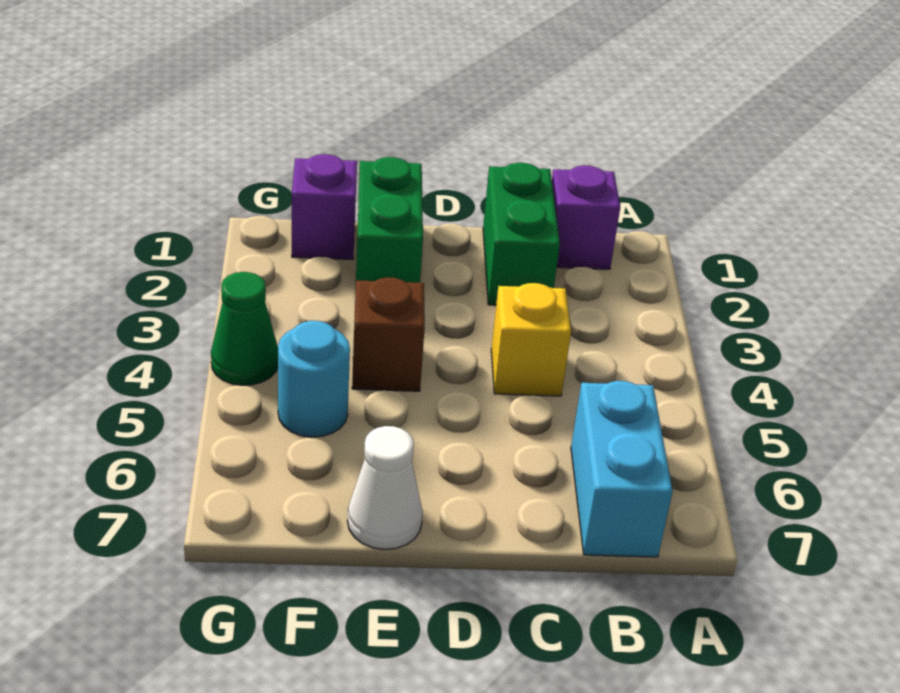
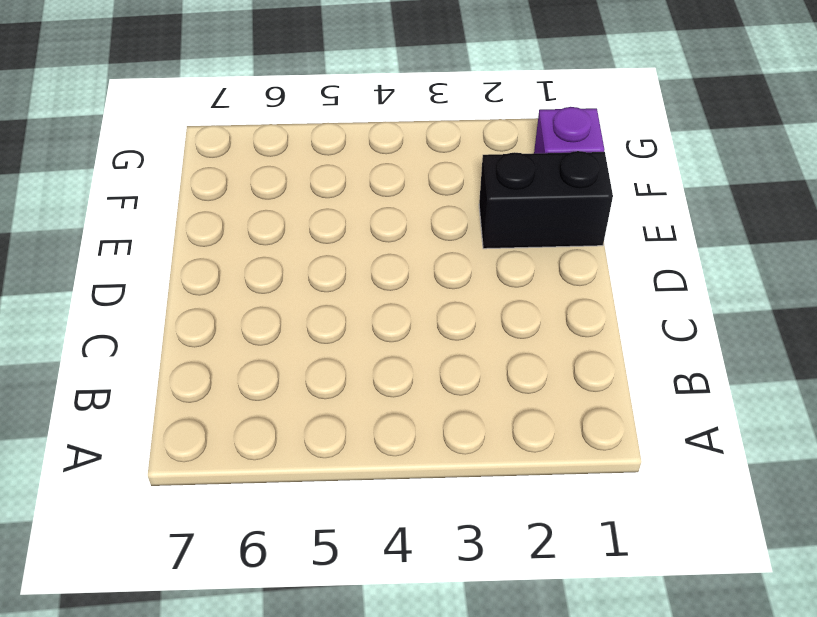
black brick E1:E2 level 1 -> green brick E1:E2 level 1
none -> purple brick B1 level 1
none -> cyan brick B6:B7 level 1

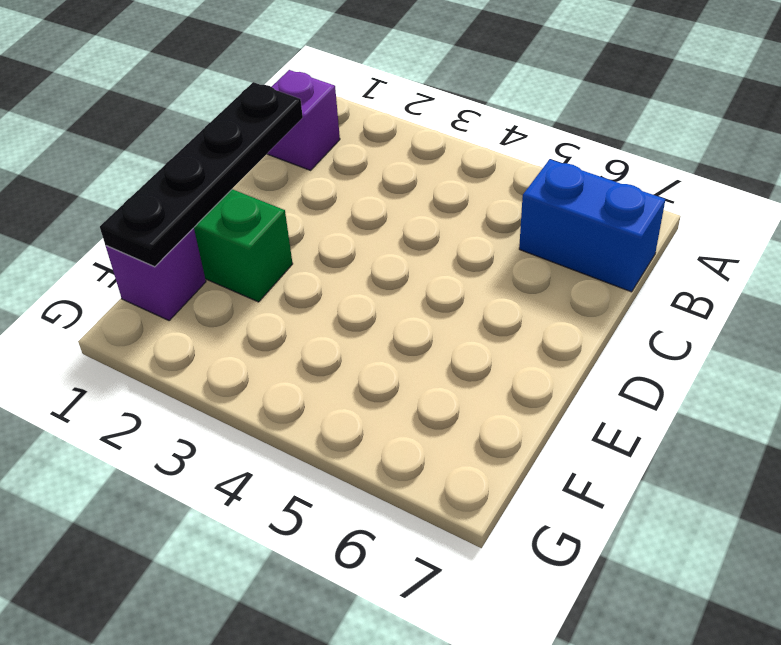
blue brick B6:B7 level 1 -> cyan brick B6:B7 level 1
black plate C1:F1 level 2 -> none
none -> green brick C1:C2 level 1
none -> yellow brick C4 level 1

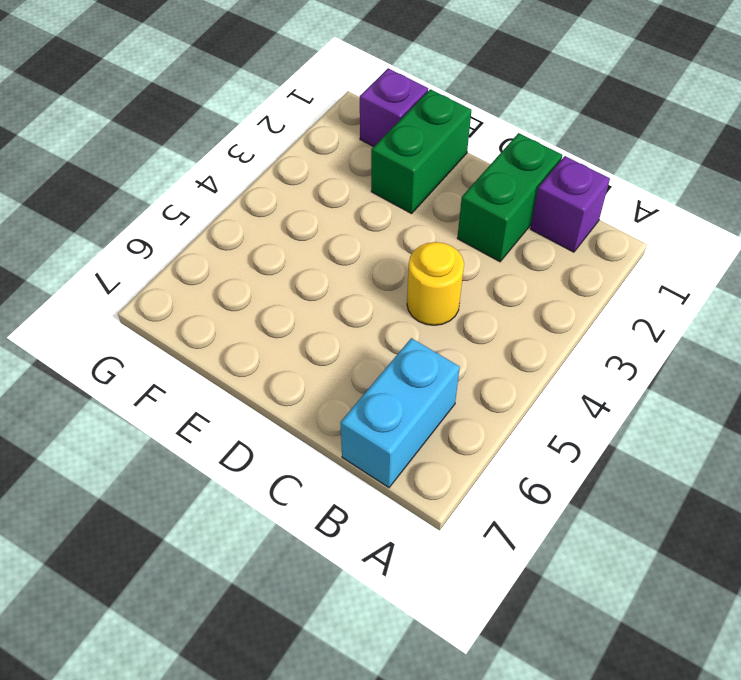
yellow round brick C4 level 1 -> yellow brick C4 level 1
none -> brown brick E4 level 1
none -> white cone E7 level 1

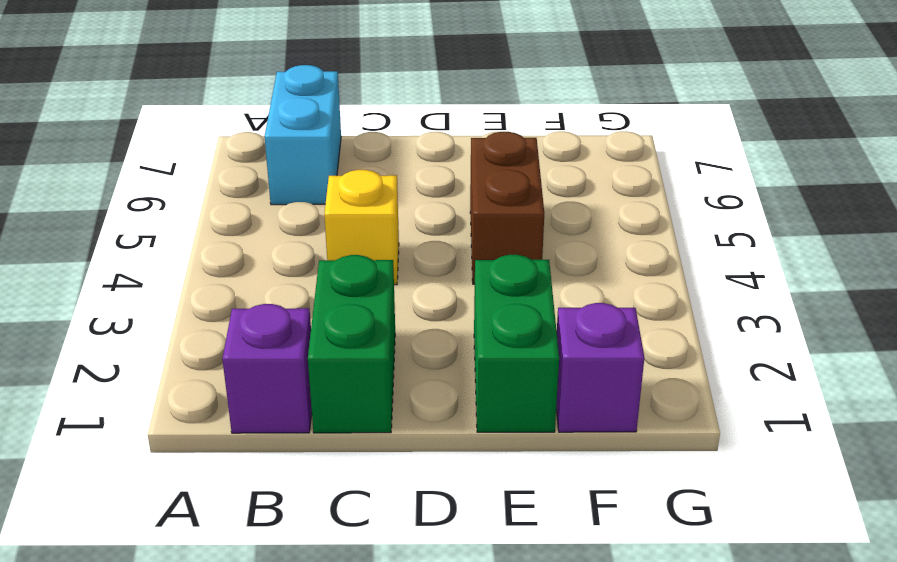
brown brick E4:E5 level 1 -> brown brick E4 level 1
none -> white cone E7 level 1
none -> cyan round brick F5 level 1

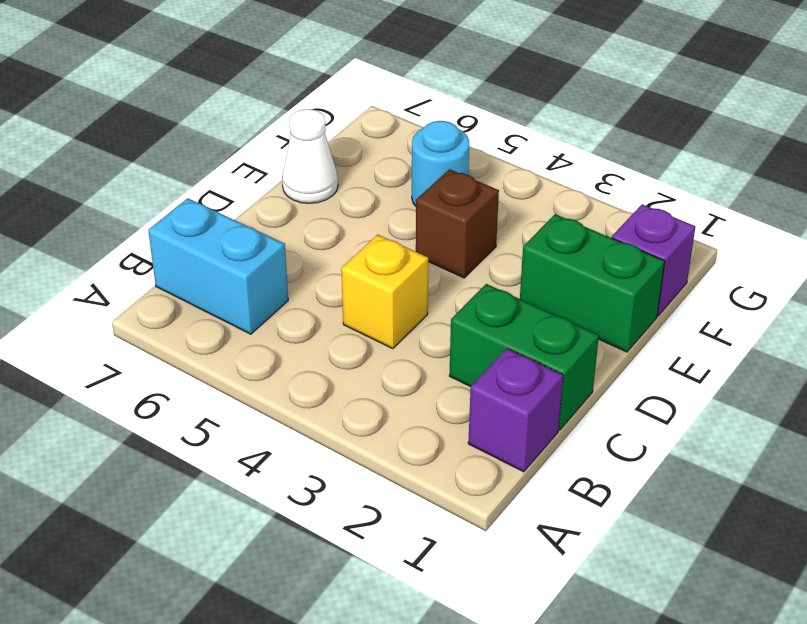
none -> green cone G4 level 1

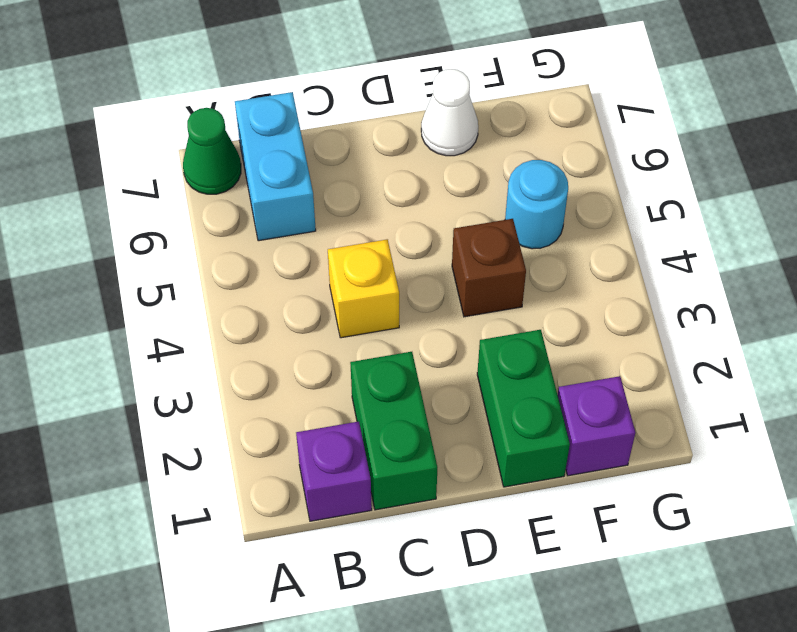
green cone A7 level 1 -> green cone G4 level 1

